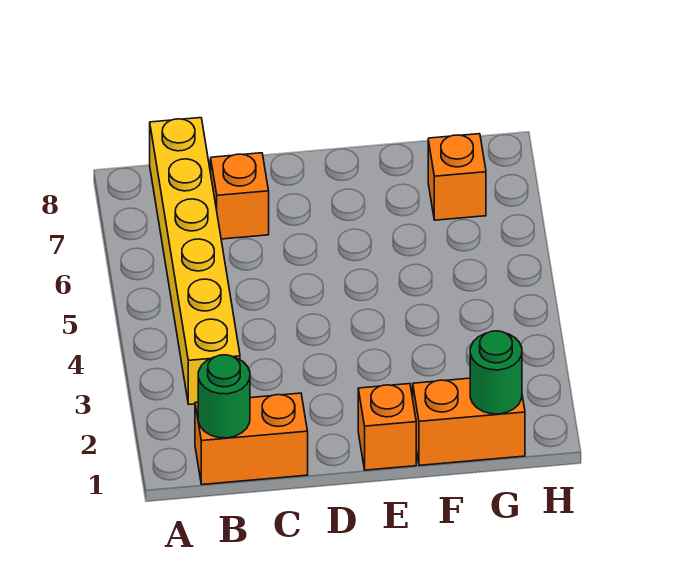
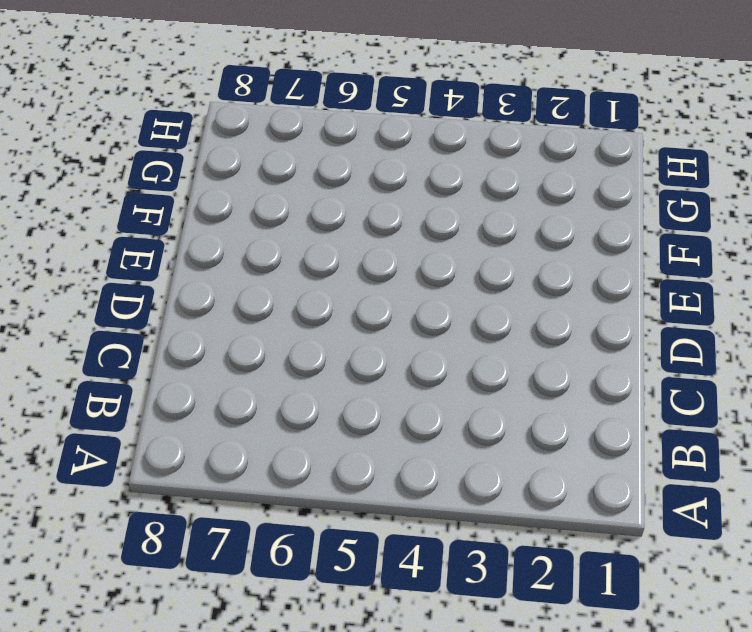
none -> orange brick B1:C1 level 1
none -> yellow brick B3:B8 level 1

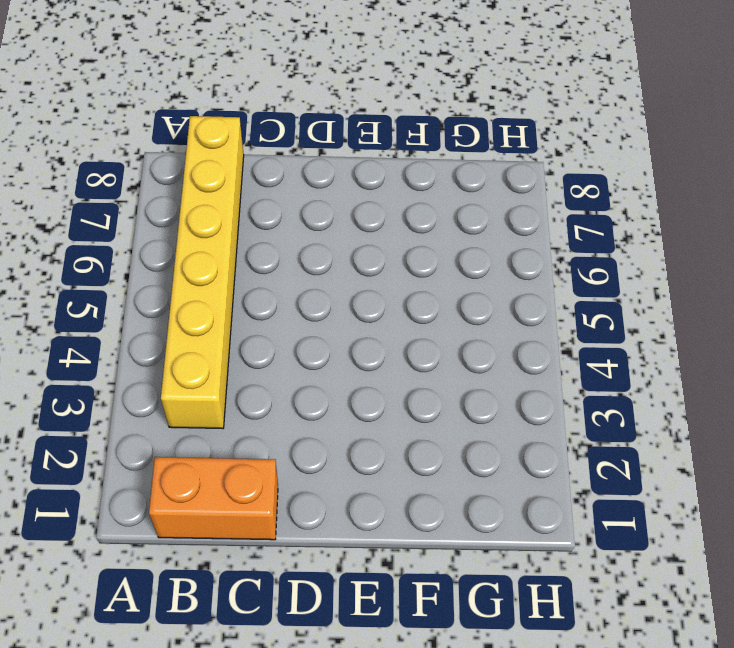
none -> orange brick C7 level 1
none -> orange brick E1 level 1

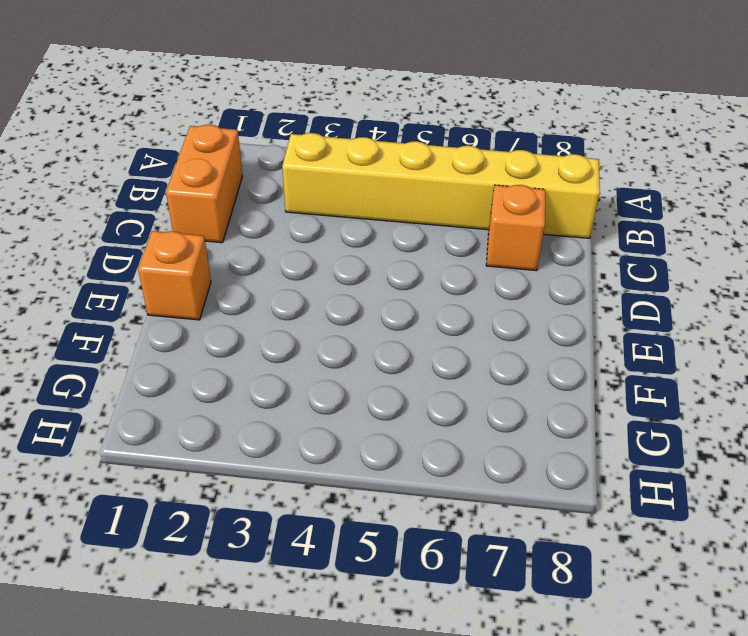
none -> orange brick F1:G1 level 1
none -> orange brick G7 level 1

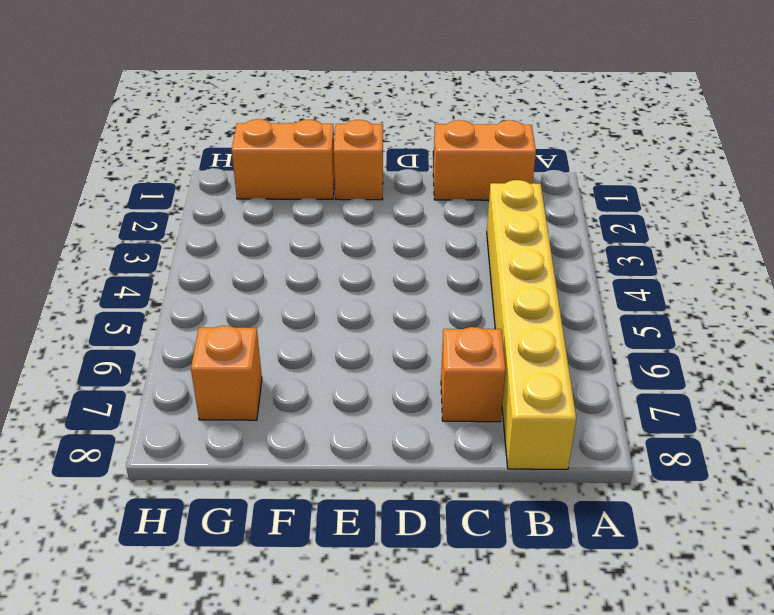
none -> green round brick B1 level 2
none -> green round brick G1 level 2

